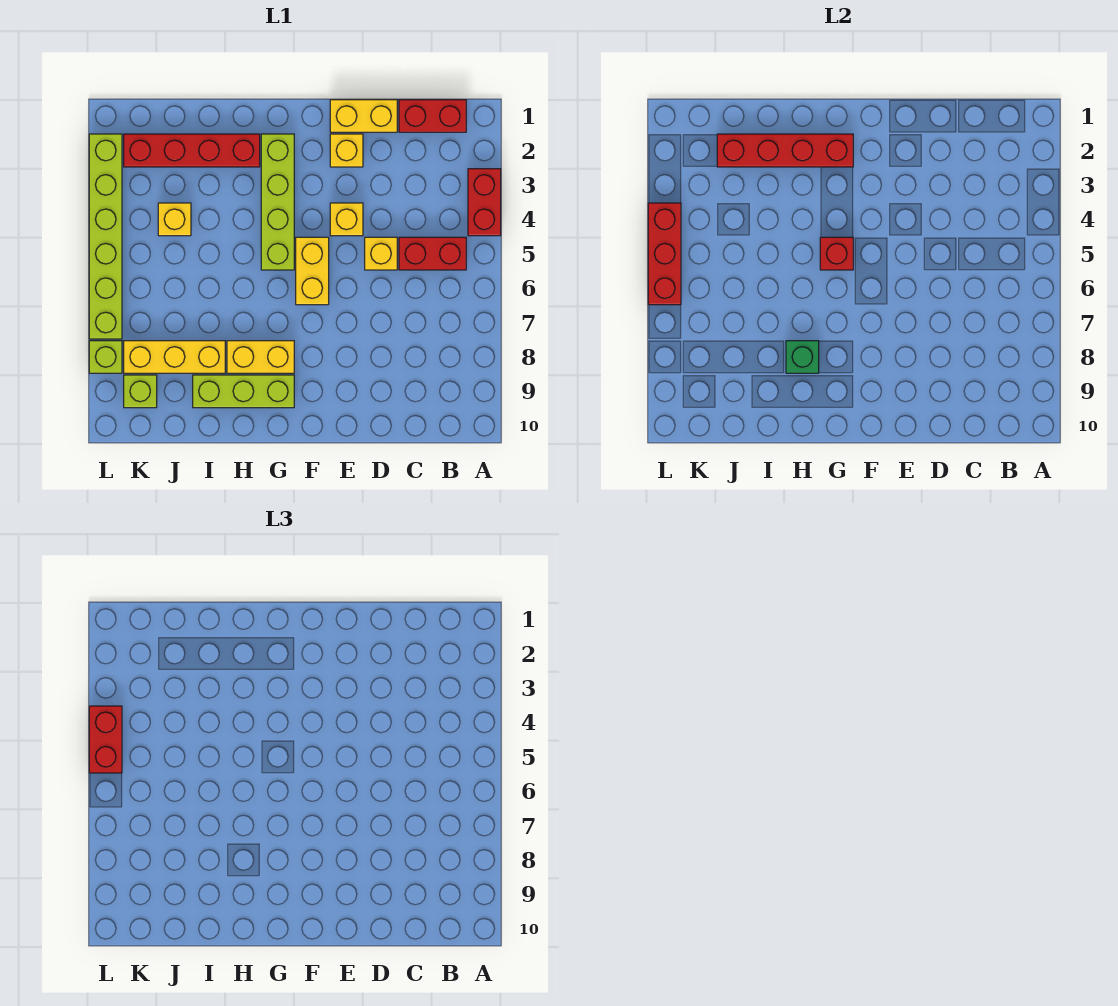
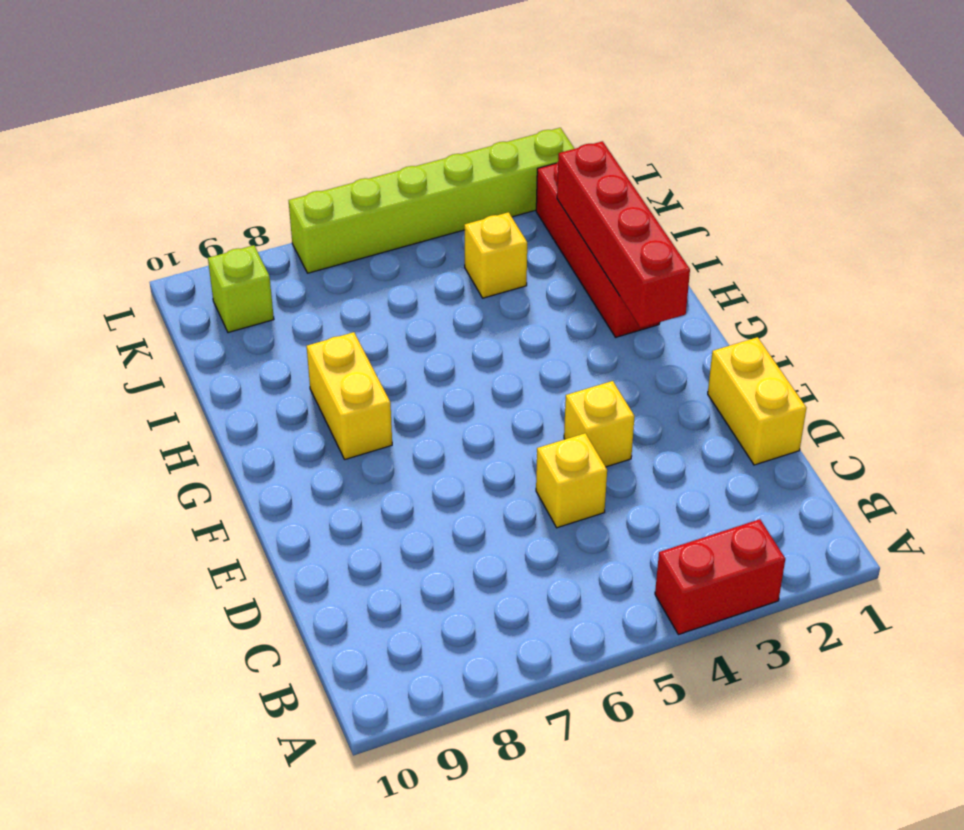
none -> red brick B1:C1 level 1
none -> red brick B5:C5 level 1
none -> yellow brick E2 level 1

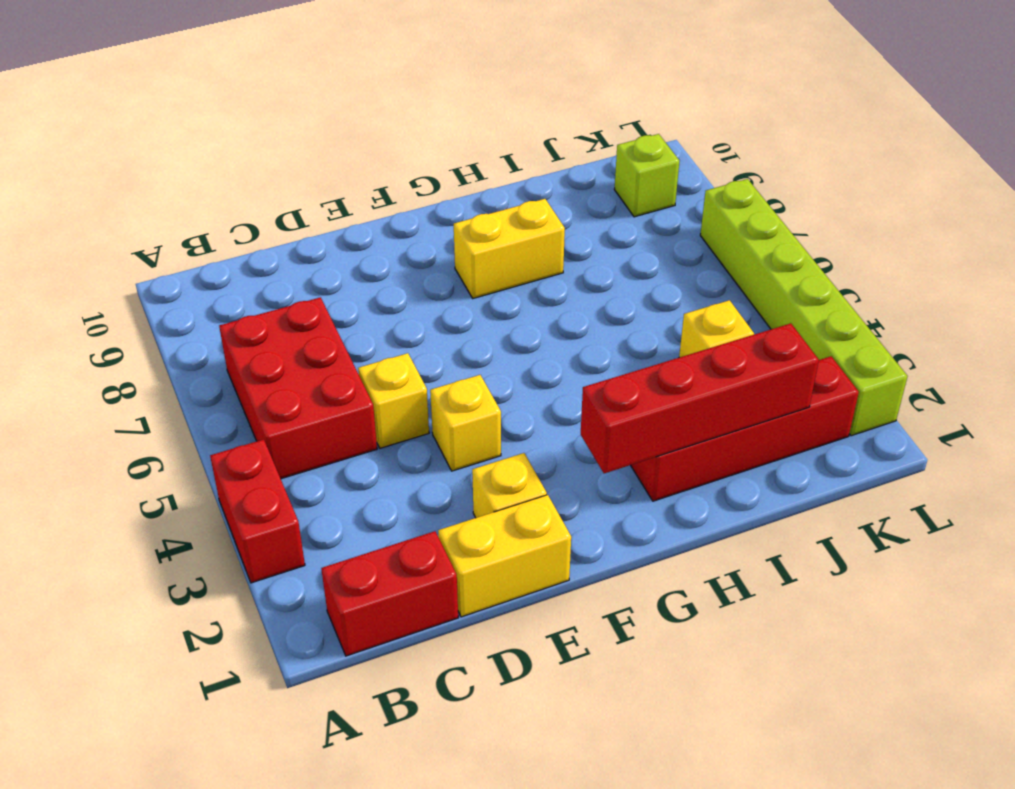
red brick B5:C7 level 1 -> red brick B5:C5 level 1
none -> yellow brick F5:F6 level 1
none -> lime brick G2:G5 level 1
none -> lime brick G9:I9 level 1

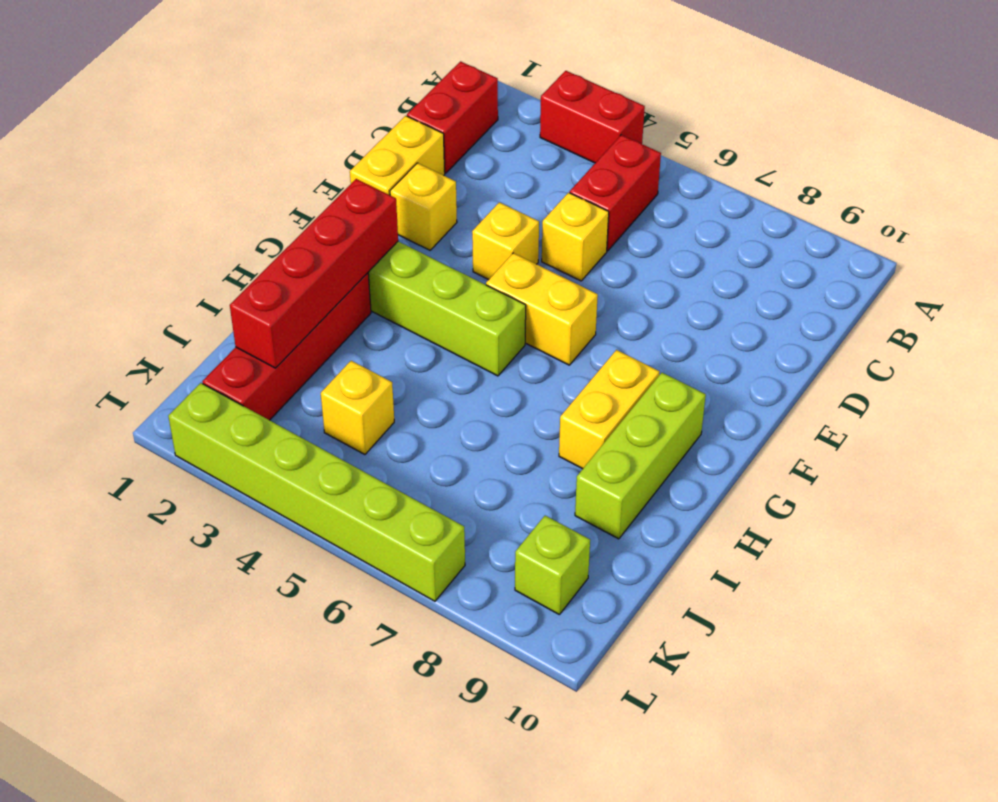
none -> yellow brick I8:K8 level 1
none -> lime brick L8 level 1
none -> red brick G5 level 2

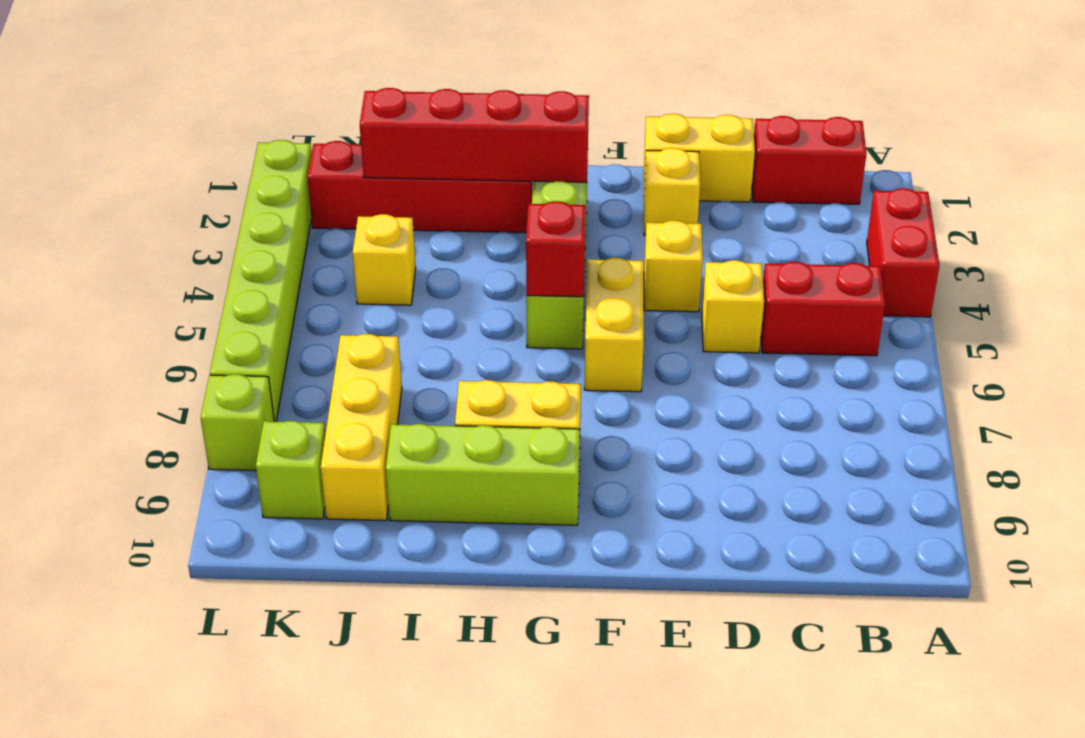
yellow brick J7:J9 level 1 -> yellow brick I8:K8 level 1
none -> green brick H8 level 2
none -> red brick L4:L6 level 2
none -> red brick L4:L5 level 3

